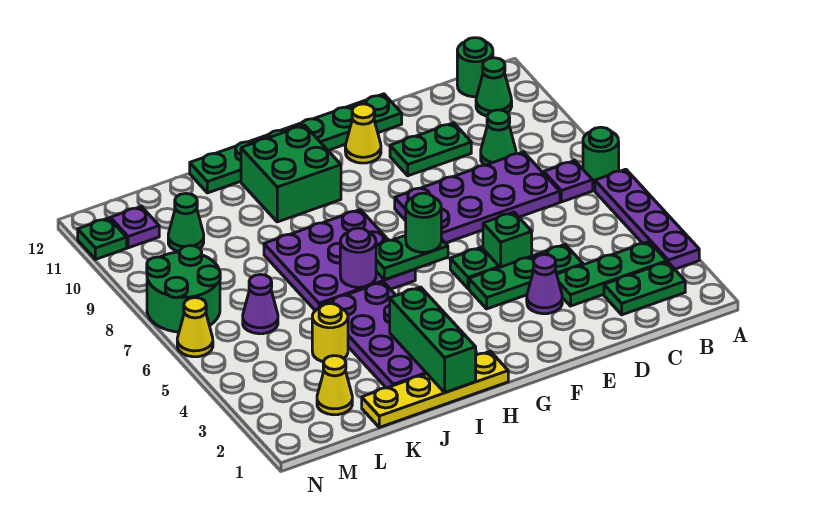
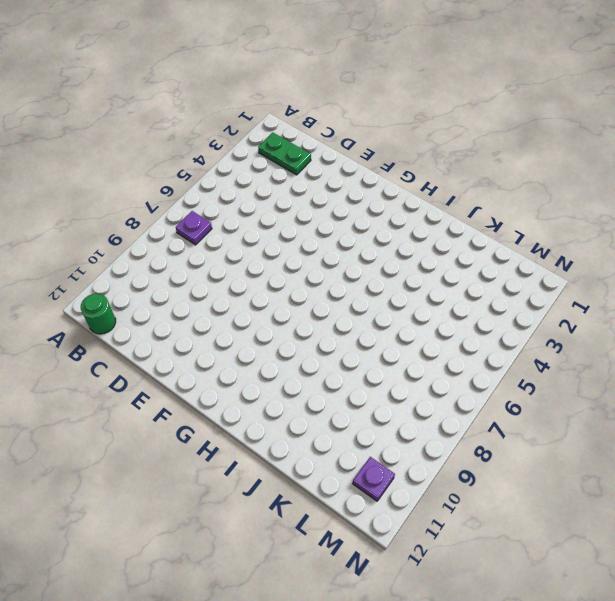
none -> purple plate A3:A6 level 1
none -> green round brick A7 level 1
none -> green plate B3:D3 level 1
none -> green cone B11 level 1

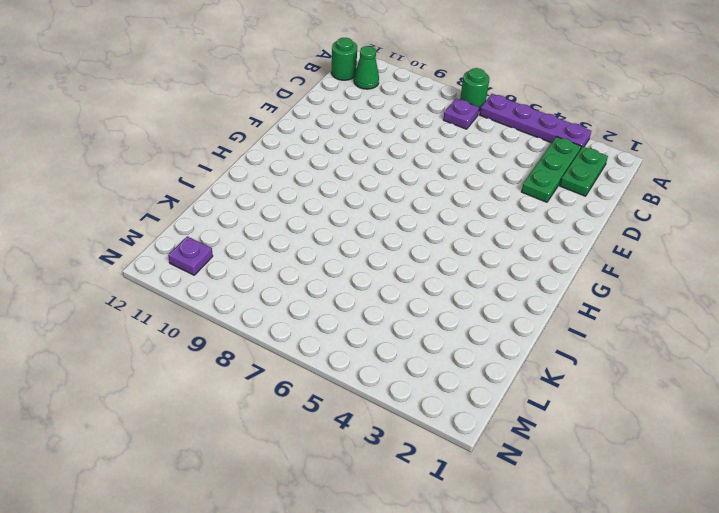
none -> purple plate C7:F8 level 1
none -> green cone C9 level 1
none -> green plate D4:F4 level 1
none -> green plate D10:E10 level 1

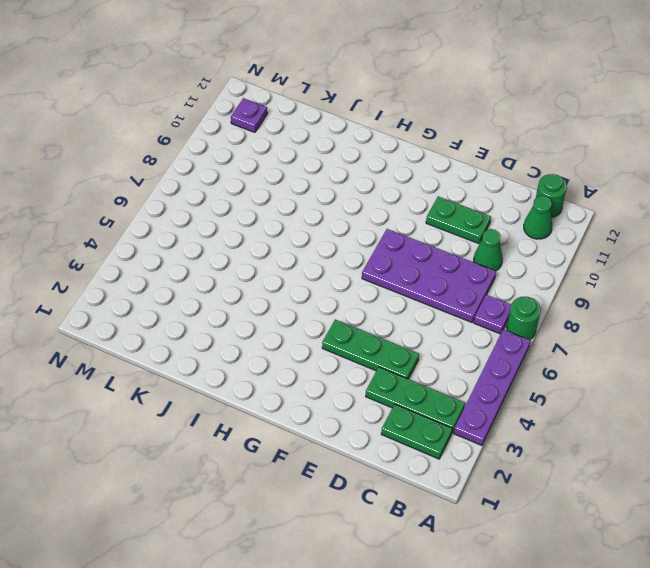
none -> purple cone E3 level 1
none -> green brick E5 level 1
none -> green plate E12:J12 level 1
none -> green plate F5 level 1

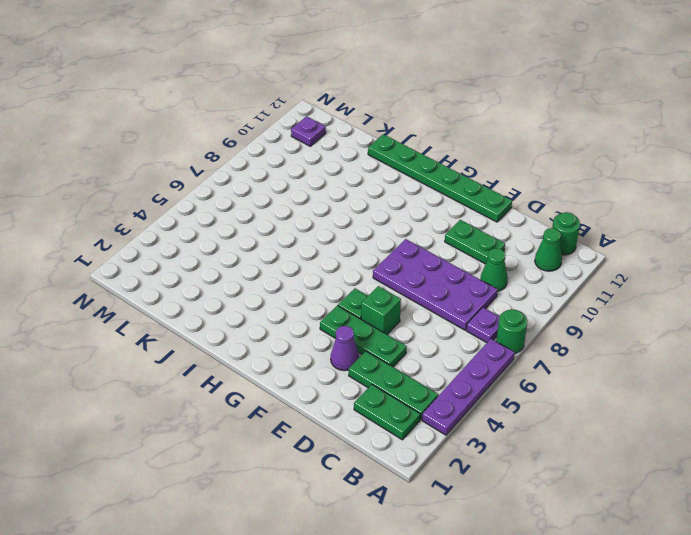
none -> yellow cone F11 level 1
none -> yellow plate H1:K1 level 1
none -> purple plate H6:J8 level 1
none -> green brick H10:I11 level 1

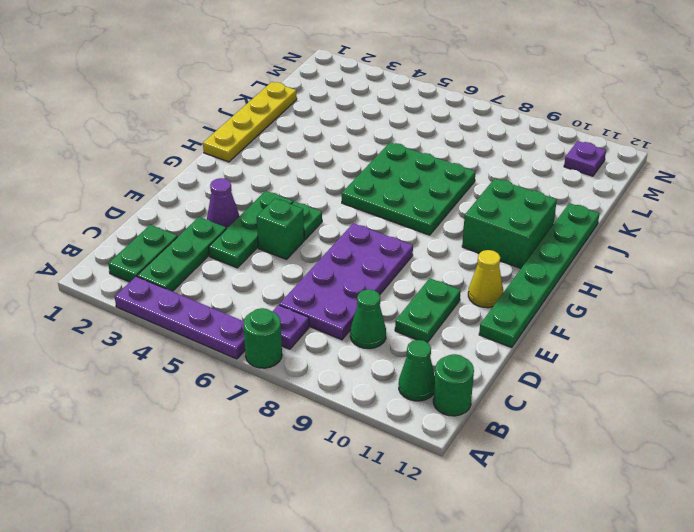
green plate H6:J8 level 1 -> purple plate H6:J8 level 1
none -> purple plate I2:J5 level 1
none -> yellow round brick K4 level 1
none -> yellow cone L2 level 1
none -> purple cone L6 level 1

